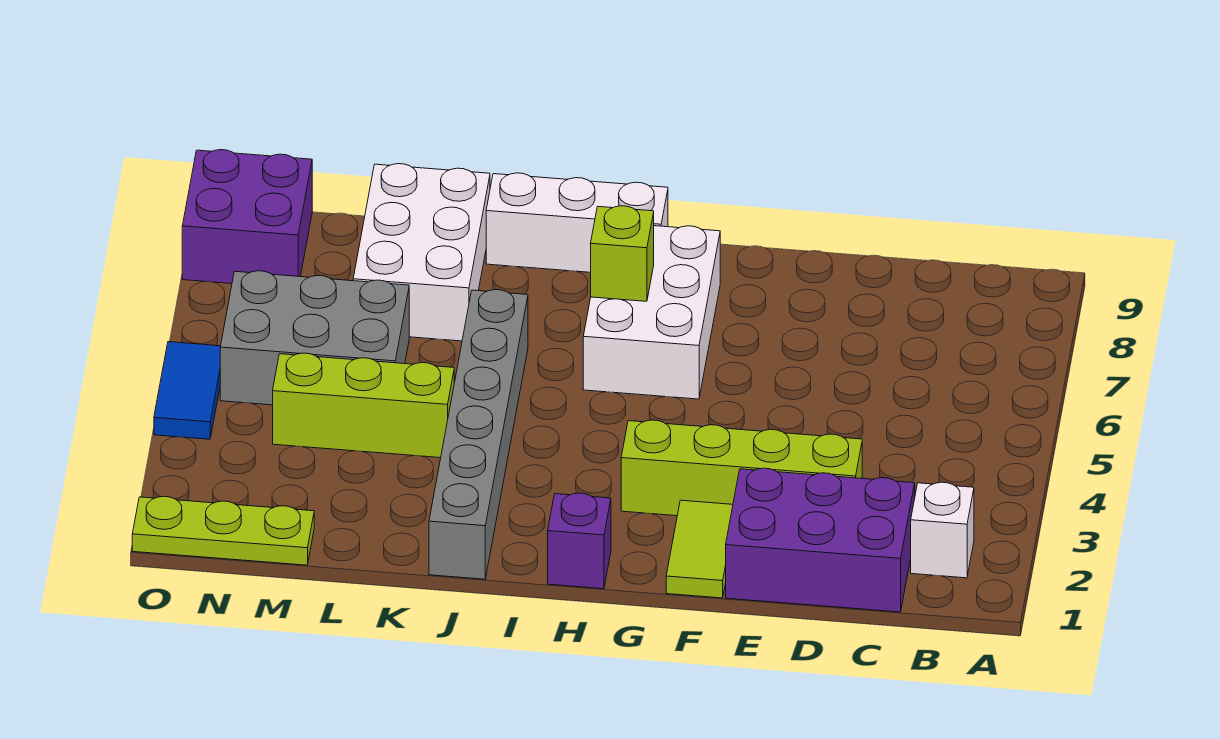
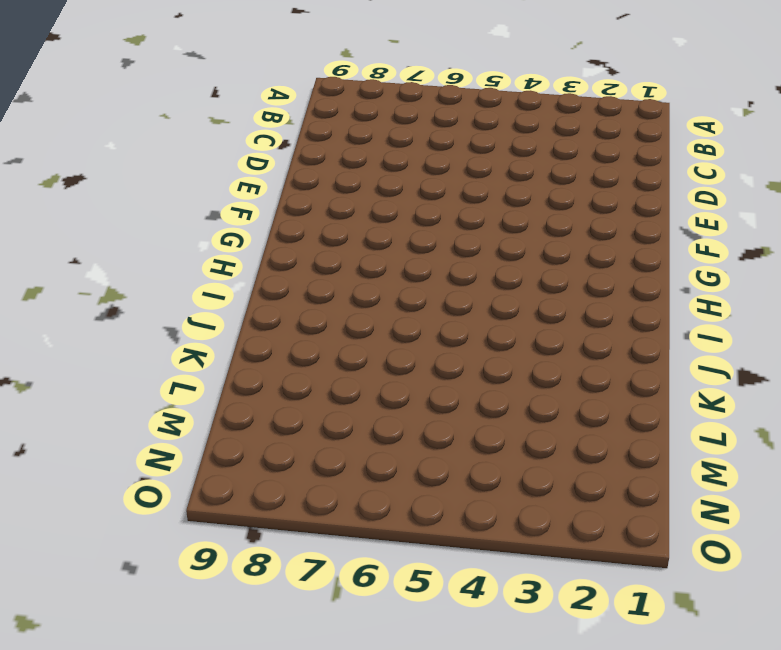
none -> white brick B2 level 1
none -> purple brick C1:E2 level 1
none -> lime brick D3:G3 level 1

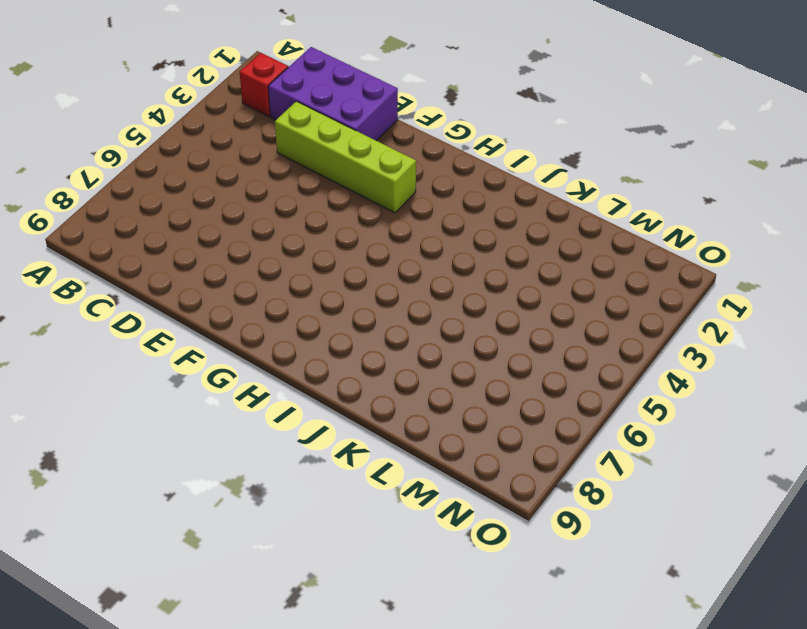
red brick B2 level 1 -> white brick B2 level 1
none -> lime tile F1:F2 level 1
none -> white brick G6:H8 level 1
none -> purple brick H1 level 1

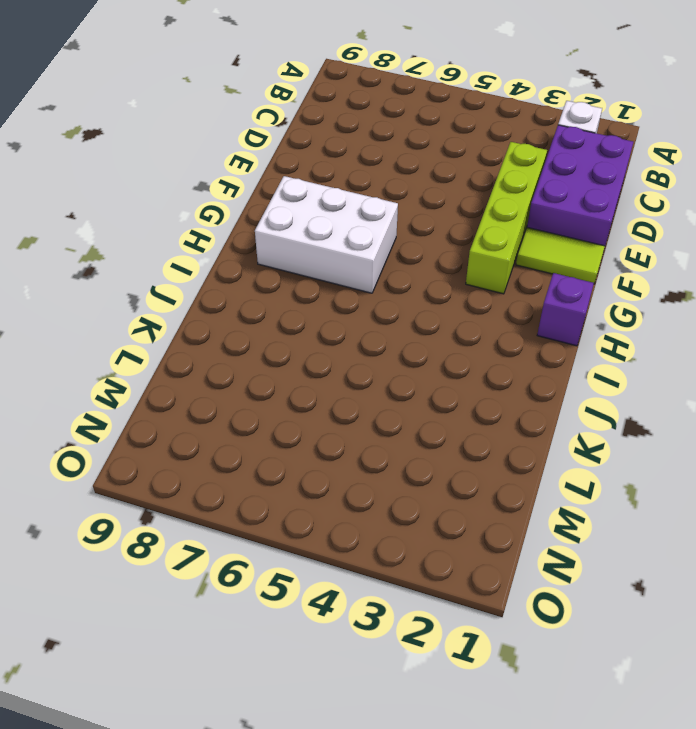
none -> white brick H9:J9 level 1
none -> grey brick J1:J6 level 1
none -> lime brick K4:M4 level 1

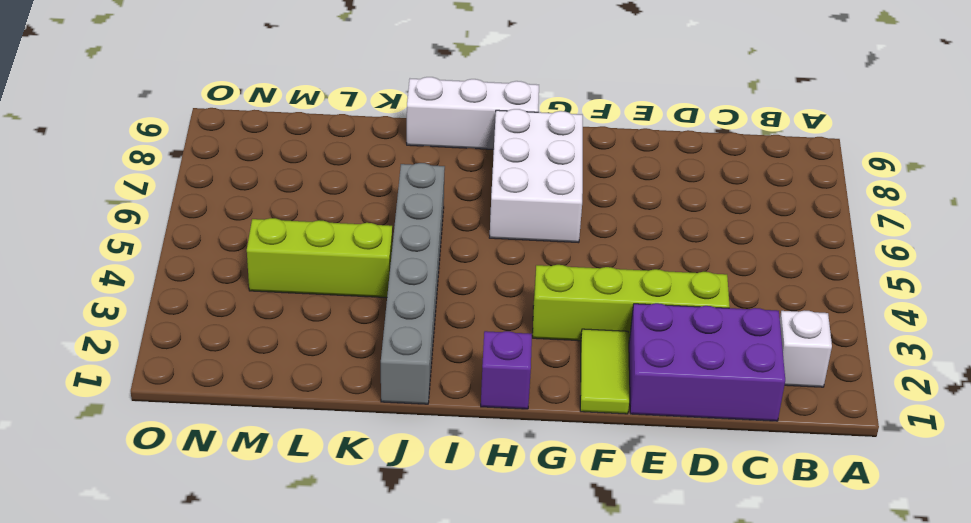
none -> white brick K7:L9 level 1
none -> grey brick L5:N6 level 1
none -> lime plate M1:O1 level 1

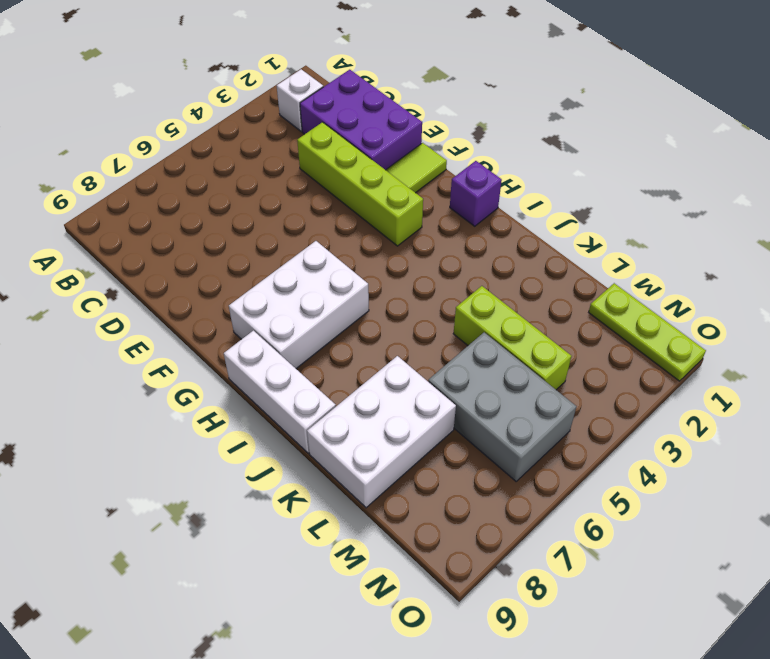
none -> grey brick J1:J6 level 1
none -> purple brick N8:O9 level 1
none -> blue tile O4:O5 level 1

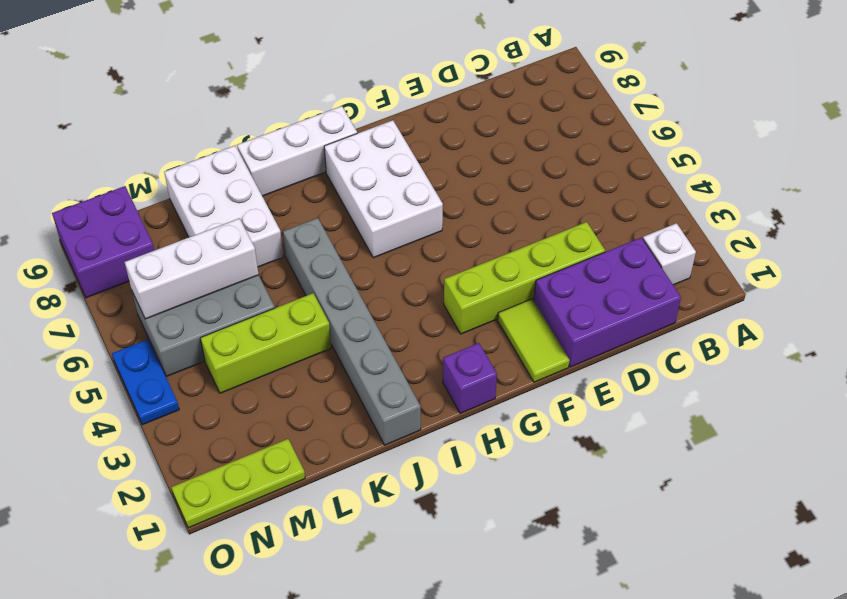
white brick L6:N6 level 2 -> none
blue plate O4:O5 level 1 -> blue tile O4:O5 level 1
none -> lime brick H7 level 2

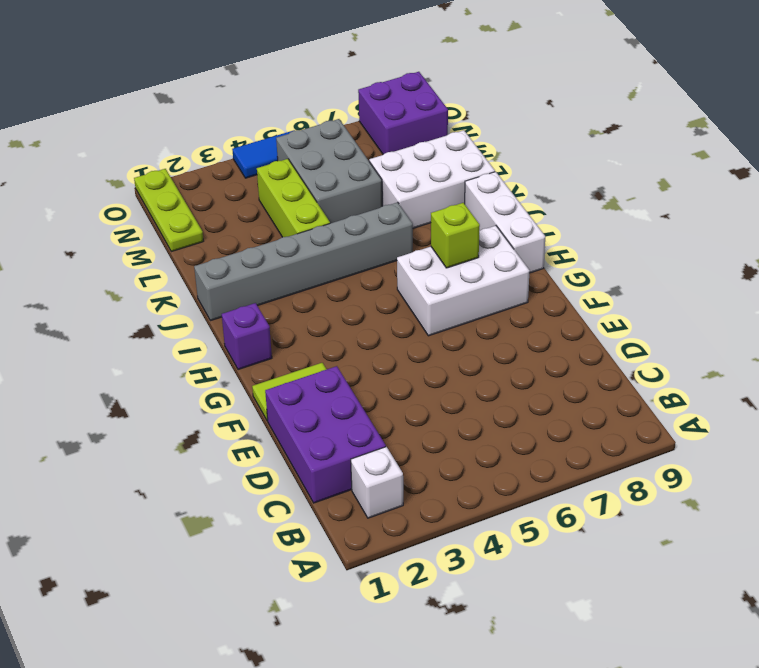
none -> lime brick D3:G3 level 1

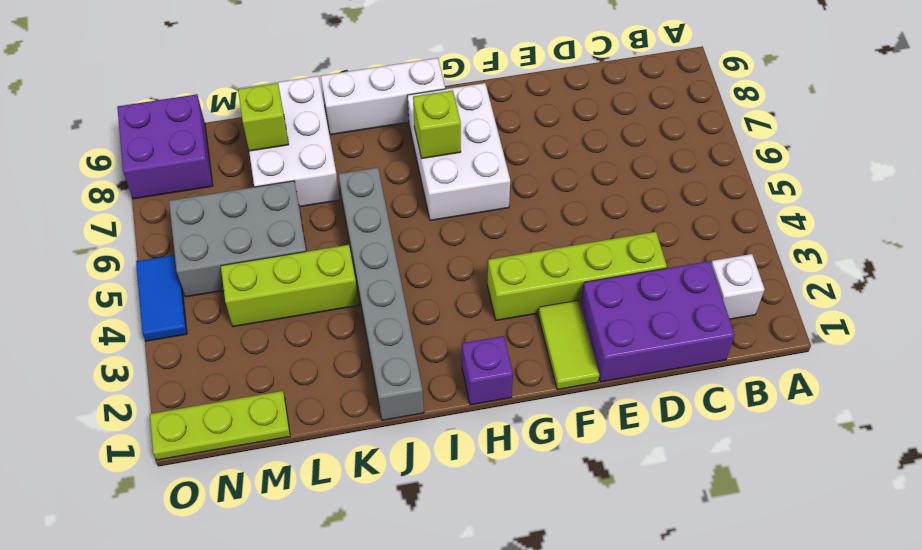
lime brick L8 level 2 -> none

